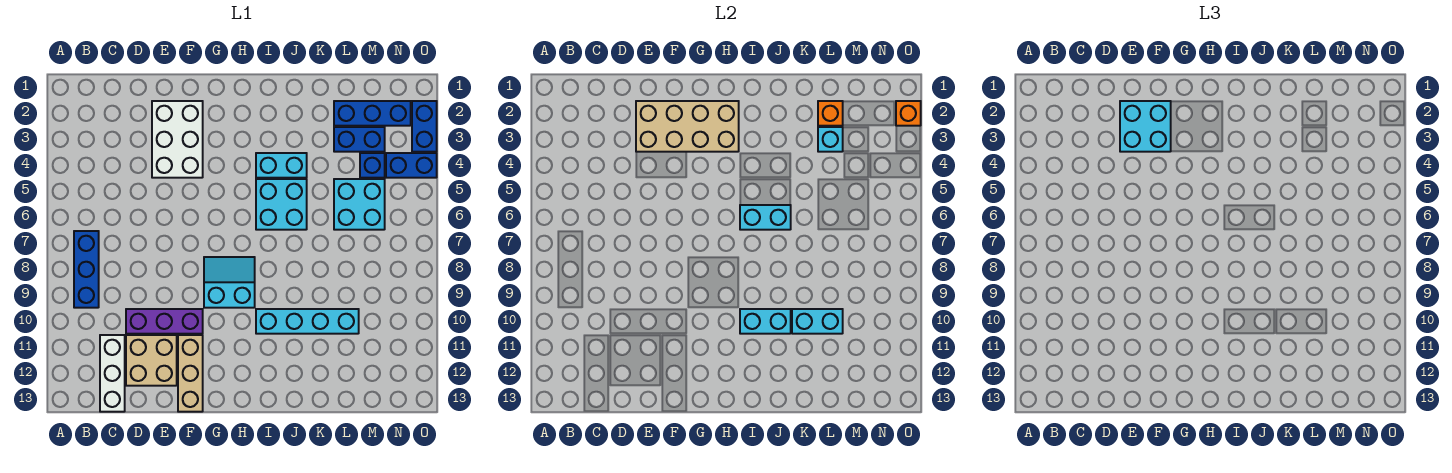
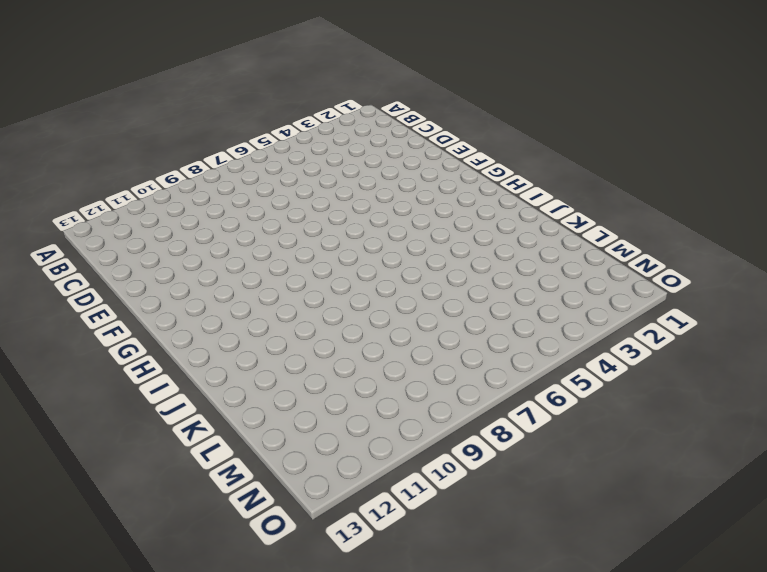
none -> blue brick B7:B9 level 1
none -> white brick C11:C13 level 1
none -> purple brick D10:F10 level 1

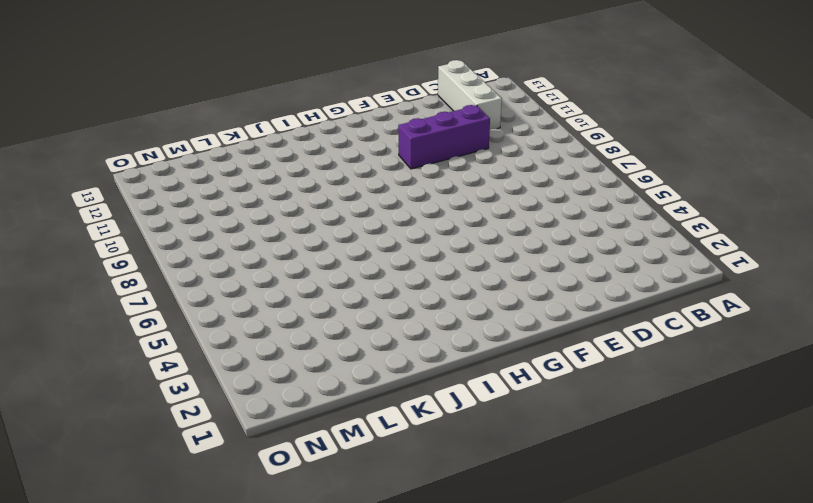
none -> blue brick B7:B9 level 1
none -> tan brick D11:E12 level 1
none -> white brick E2:F4 level 1

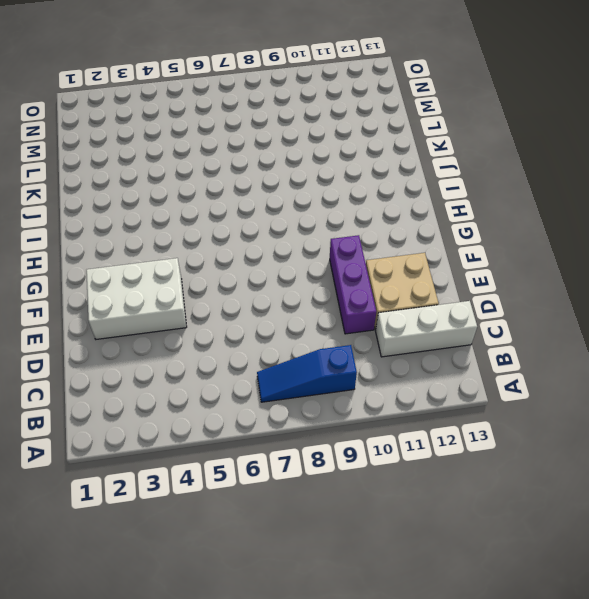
blue slope B7:B9 level 1 top 9 -> blue brick B7:B9 level 1
none -> tan brick F11:F13 level 1
none -> cyan slope G8:H9 level 1 top 9
none -> cyan brick I4:J4 level 1

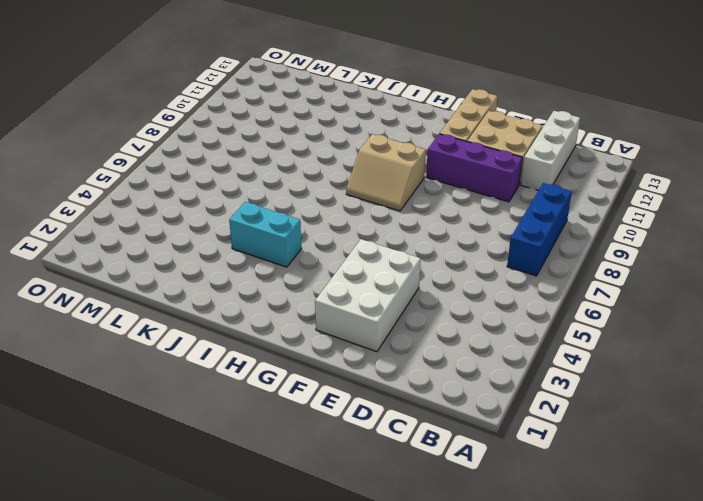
tan slope G8:H9 level 1 top 9 -> cyan slope G8:H9 level 1 top 9
none -> cyan brick I5:J6 level 1
none -> cyan brick I10:L10 level 1
none -> blue brick L2:N2 level 1

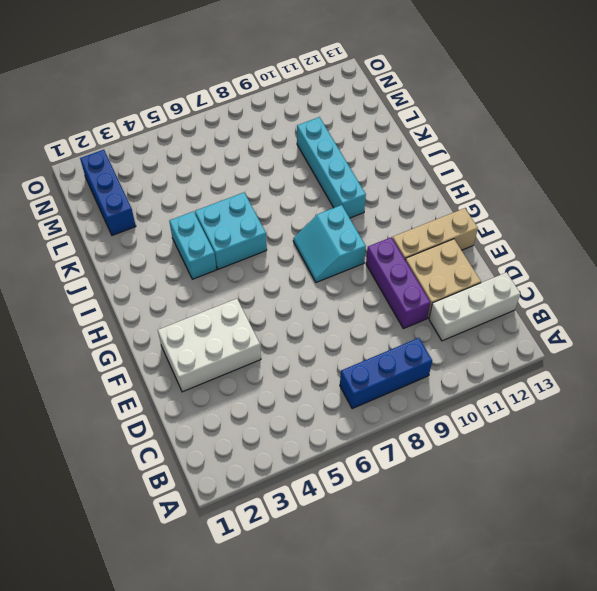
none -> blue brick L3:M3 level 1
none -> cyan brick L5:M6 level 1
none -> blue brick M4 level 1

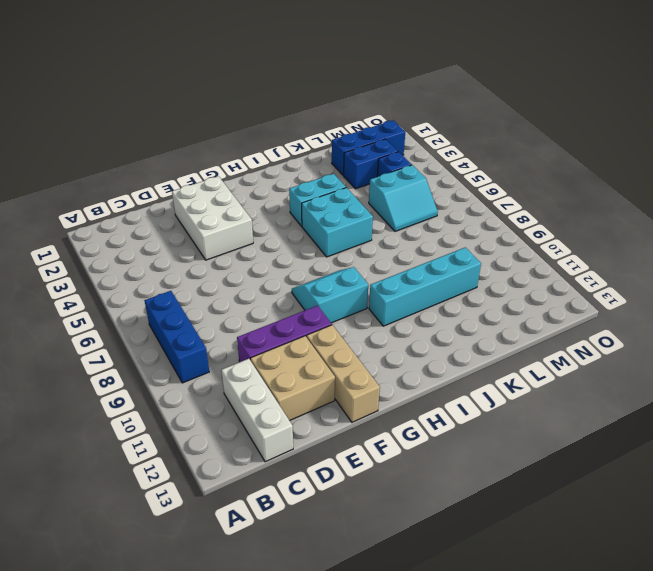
cyan slope L5:M6 level 1 top 5 -> cyan brick L5:M6 level 1
none -> blue brick N4:O4 level 1
none -> blue brick O2:O3 level 1
none -> tan brick E2:H3 level 2

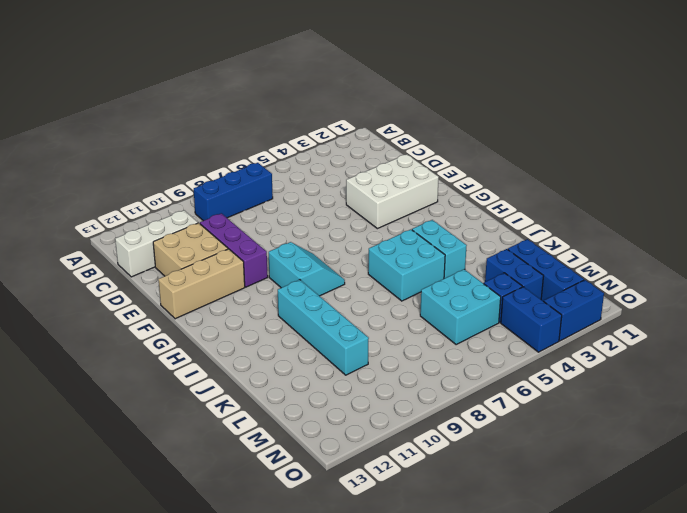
none -> tan brick E2:H3 level 2
none -> cyan brick I6:J6 level 2
none -> cyan brick I10:J10 level 2

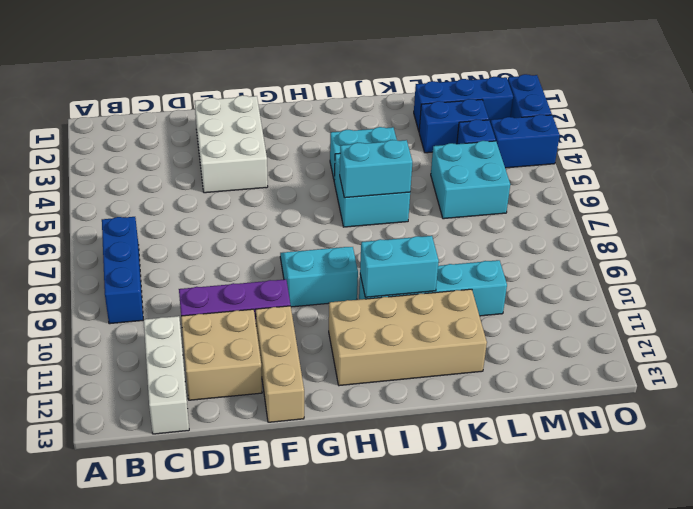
tan brick H11:K12 level 1 -> tan brick E2:H3 level 2
none -> cyan brick K10:L10 level 2
none -> orange brick L2 level 2
none -> cyan brick L3 level 2

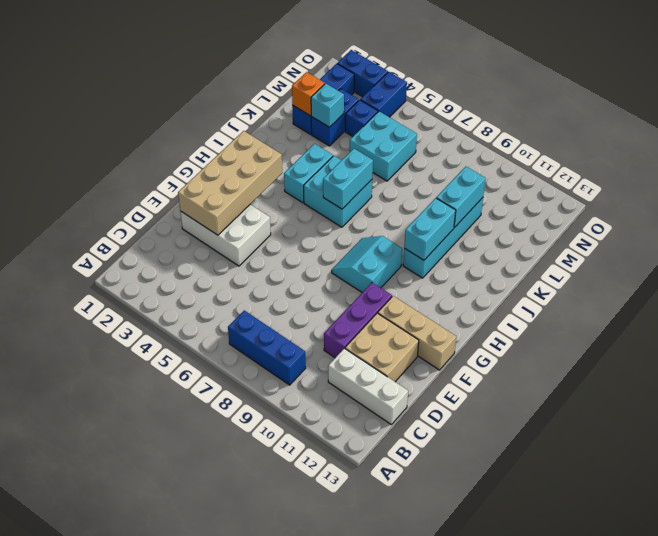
none -> orange brick O2 level 2
none -> cyan brick E2:F3 level 3

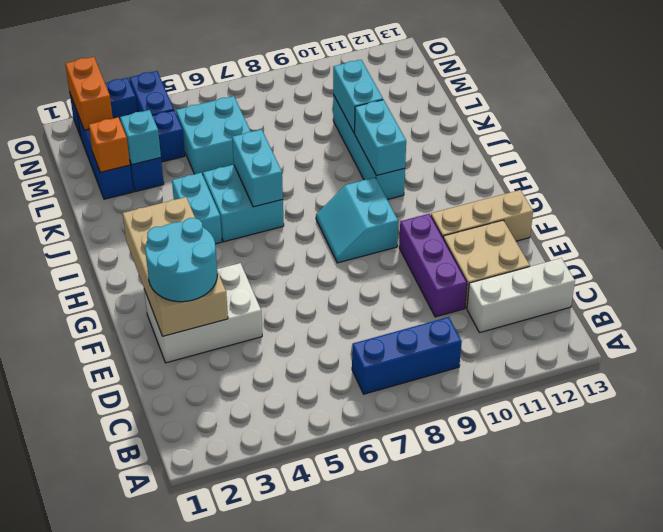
cyan round brick E2:F3 level 3 -> cyan brick E2:F3 level 3
orange brick N2:O2 level 2 -> orange brick O2 level 2

